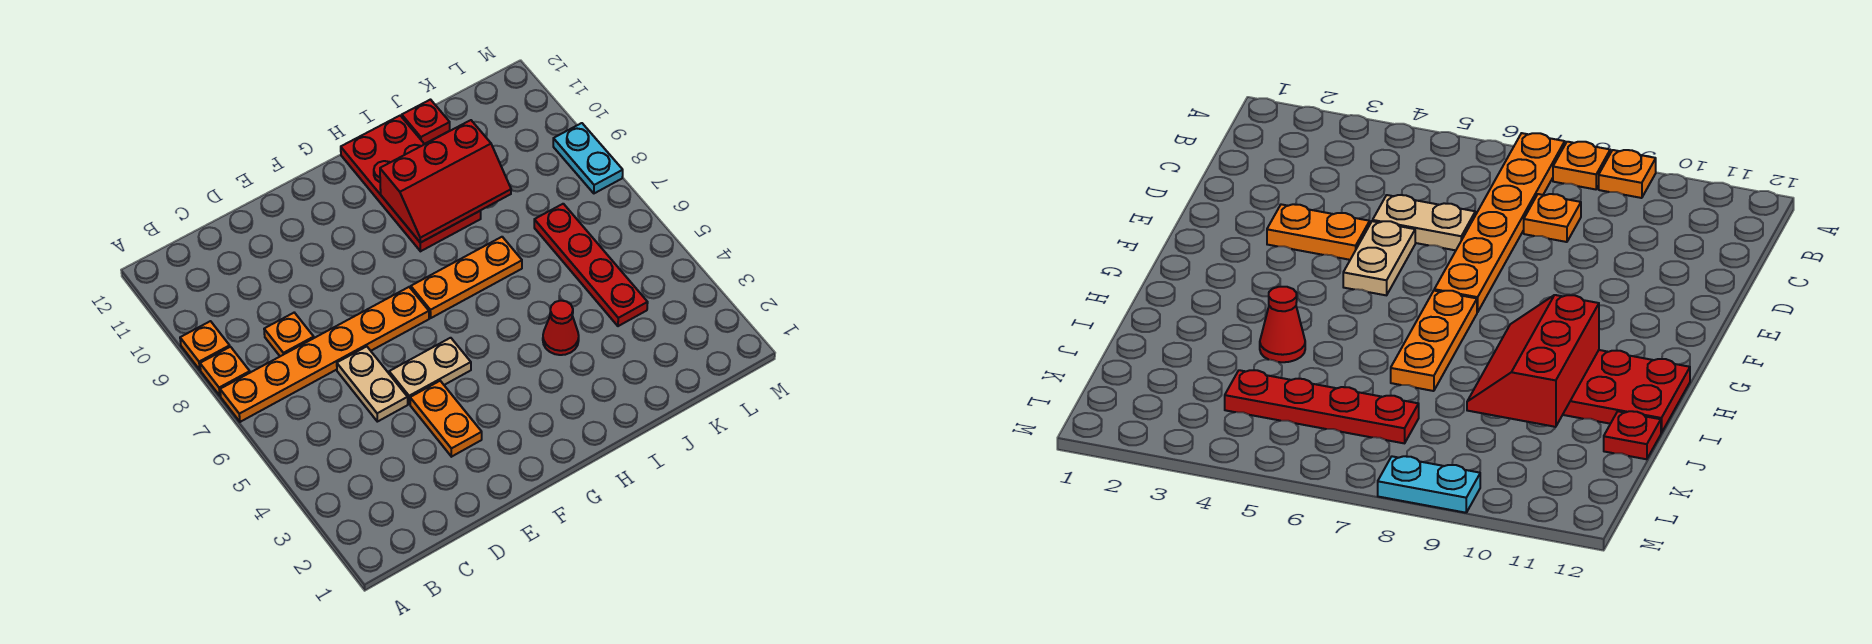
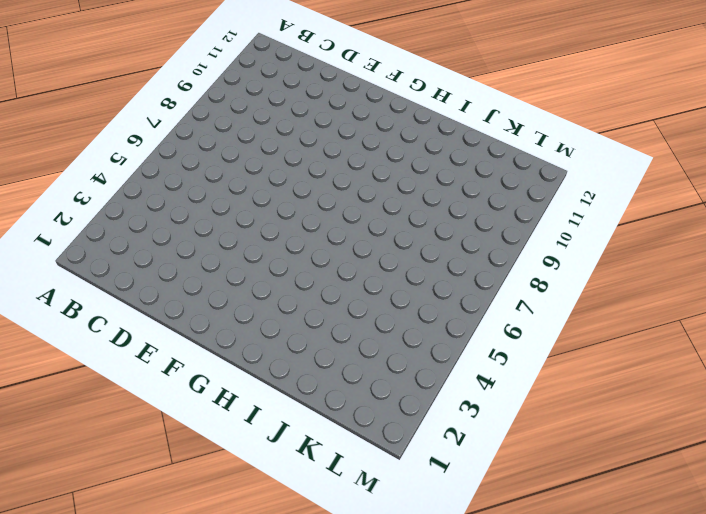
none -> orange plate A7:F7 level 1
none -> orange plate A8 level 1
none -> orange plate A9 level 1

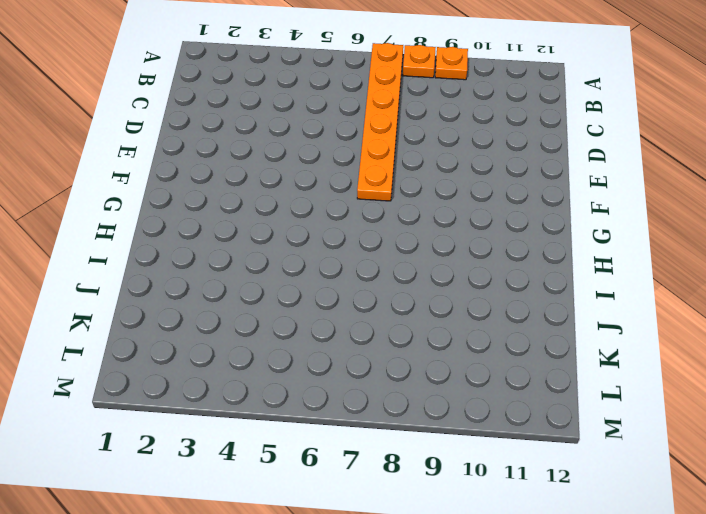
none -> orange plate C8 level 1
none -> tan plate D5:D6 level 1
none -> orange plate E3:E4 level 1

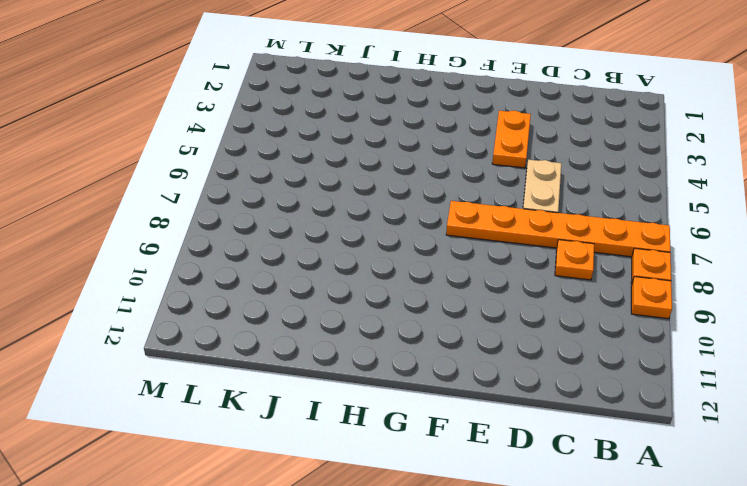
none -> tan plate E5:F5 level 1
none -> orange plate G7:I7 level 1
none -> red plate H9:I12 level 1

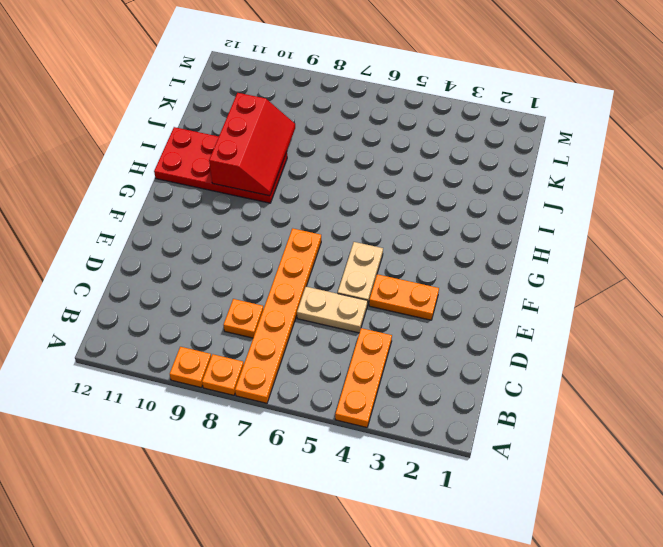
orange plate A4:C4 level 1 -> orange plate G7:I7 level 1
none -> red cone I4 level 1
none -> red plate J12 level 1
none -> red plate K4:K7 level 1

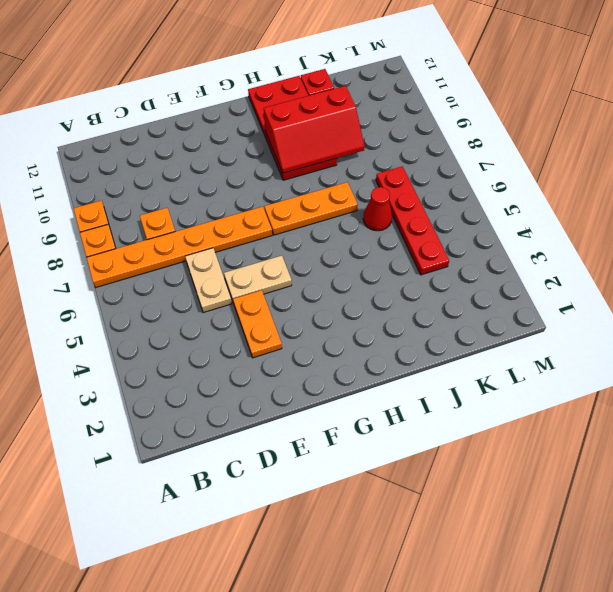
red cone J6 level 1 -> red cone I4 level 1
none -> cyan plate M8:M9 level 1

